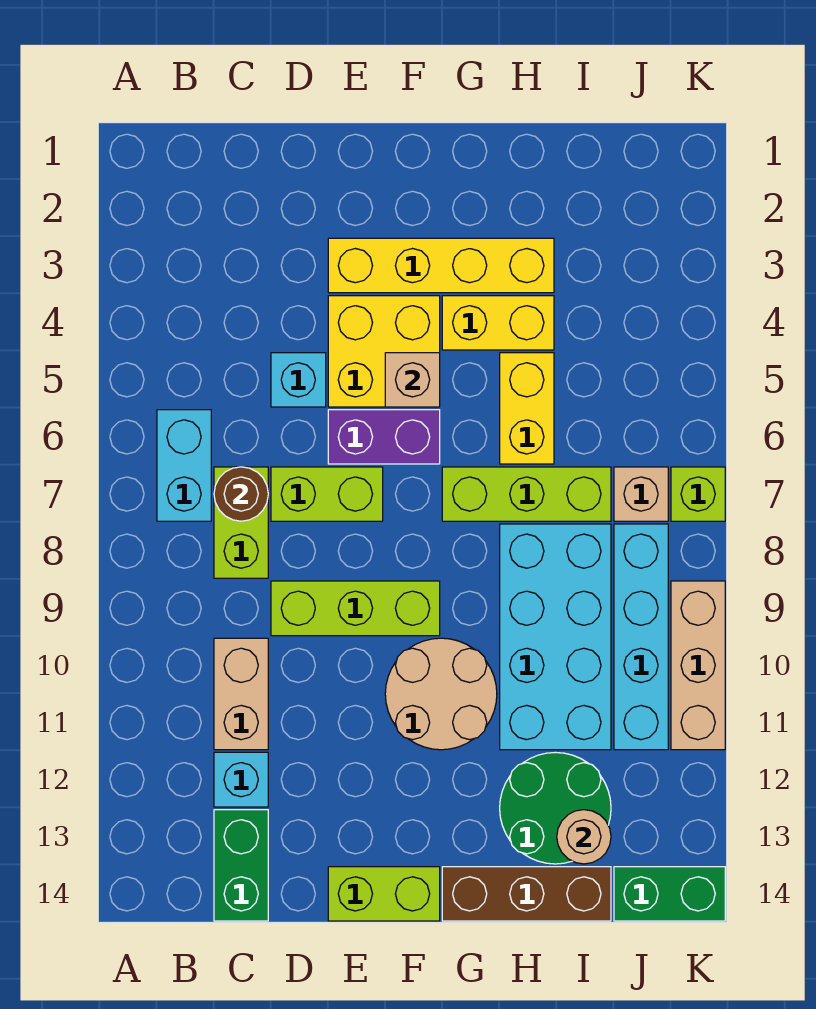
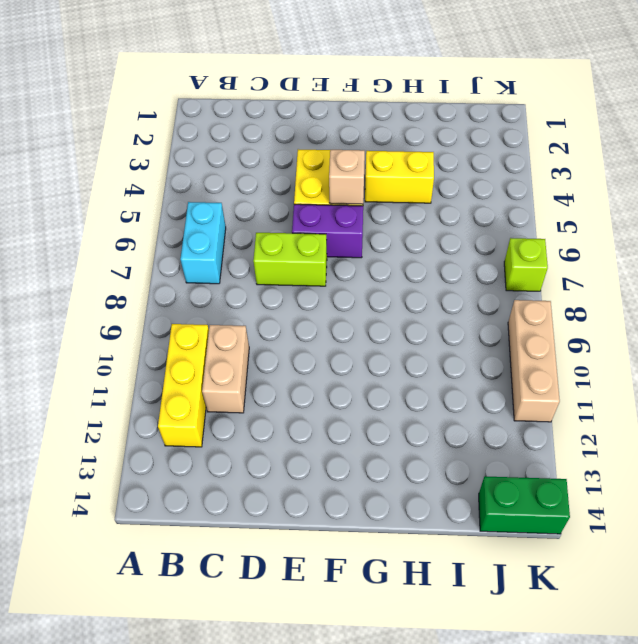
yellow brick B10:B12 level 1 -> none
none -> lime brick C7:C8 level 1
none -> cyan brick C12 level 1
none -> green brick C13:C14 level 1

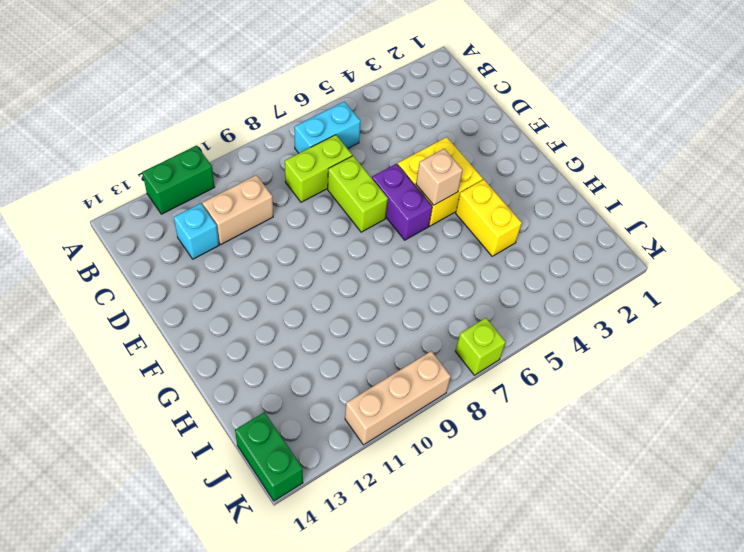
green brick A11:A12 level 1 -> green brick C13:C14 level 1
none -> cyan brick D5 level 1
none -> lime brick D9:F9 level 1
none -> yellow brick E3:H3 level 1

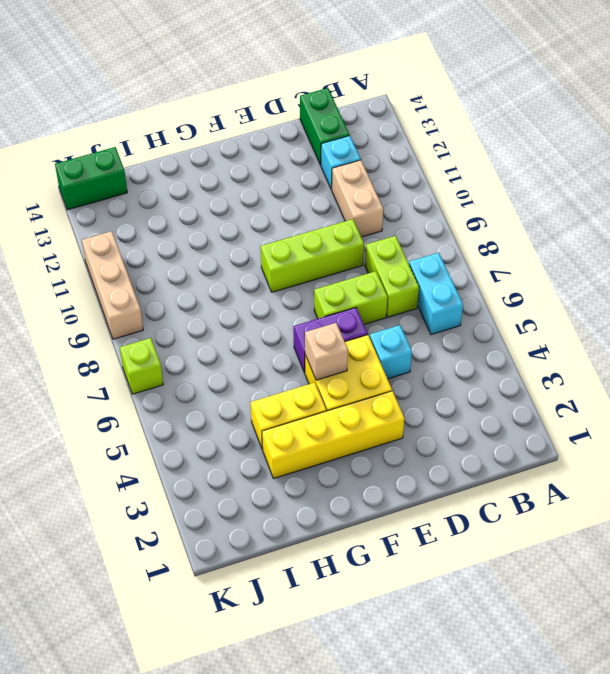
none -> lime brick E14:F14 level 1
none -> tan round brick F10:G11 level 1
none -> lime brick G7:I7 level 1

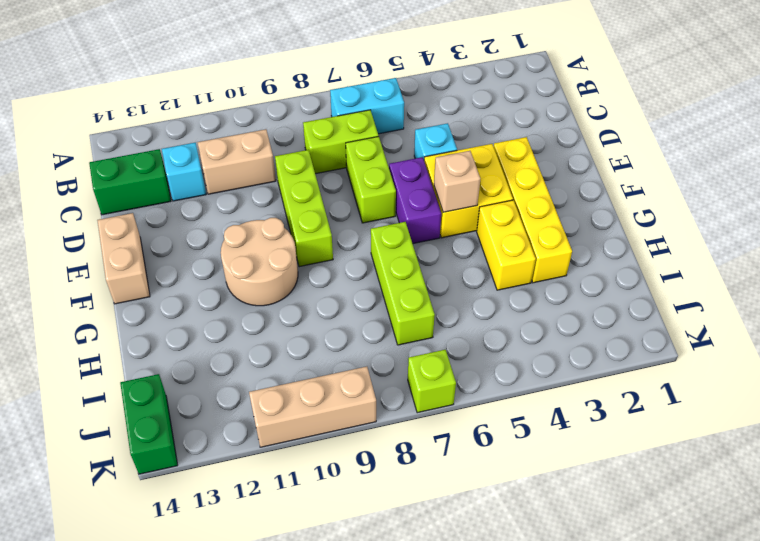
tan brick E14:F14 level 1 -> lime brick E14:F14 level 1
none -> brown brick G14:I14 level 1
none -> yellow brick H5:H6 level 1
none -> cyan brick H8:I11 level 1

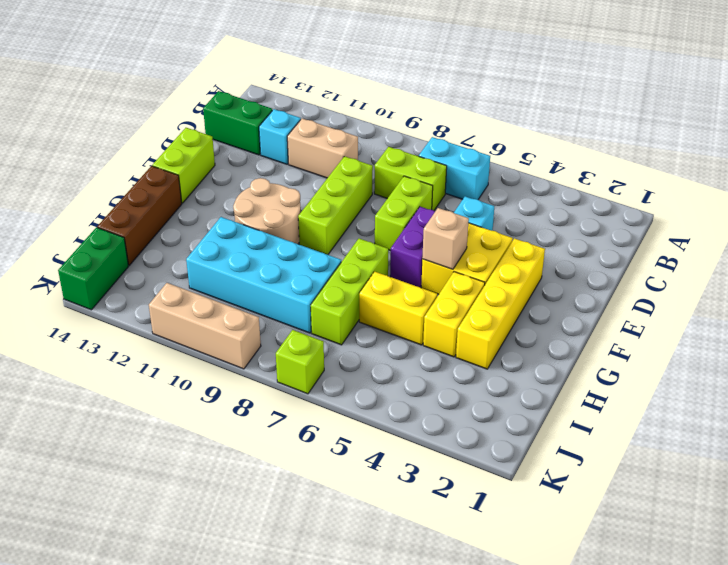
none -> green round brick H12:I13 level 1
none -> tan brick J7 level 1
none -> cyan brick J8:J11 level 1

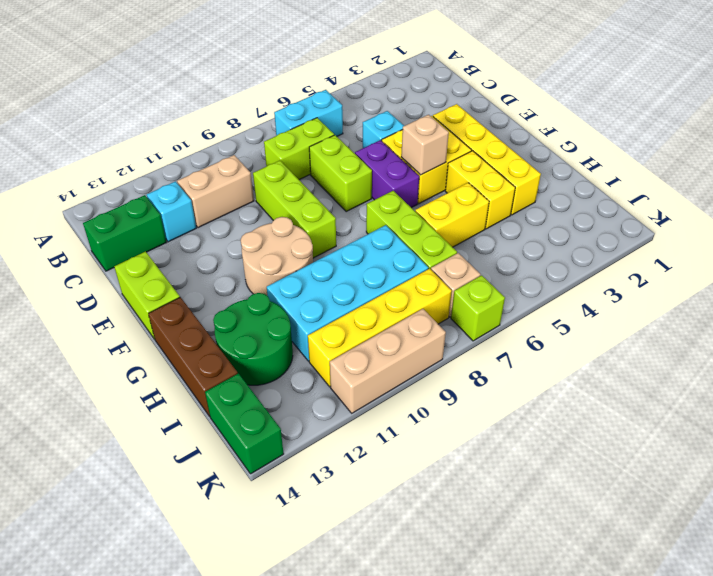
yellow brick J8:J11 level 1 -> cyan brick J8:J11 level 1
none -> brown round brick C7 level 2
none -> tan round brick I13 level 2

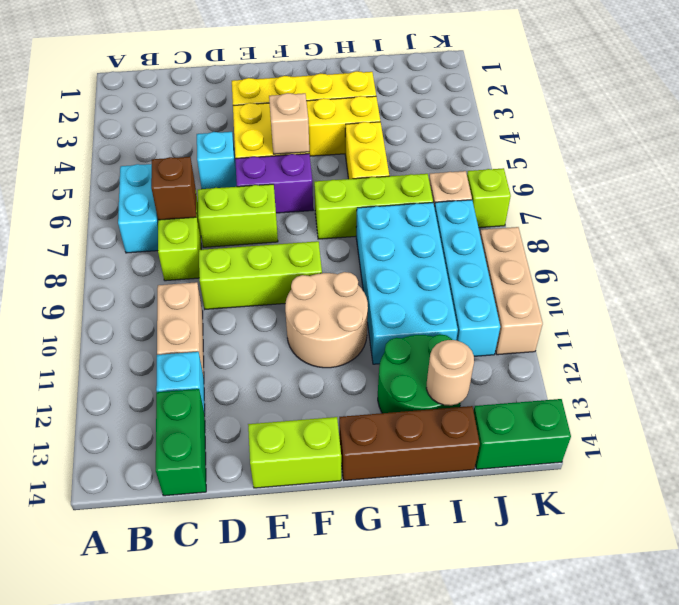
brown brick C7 level 2 -> brown round brick C7 level 2

